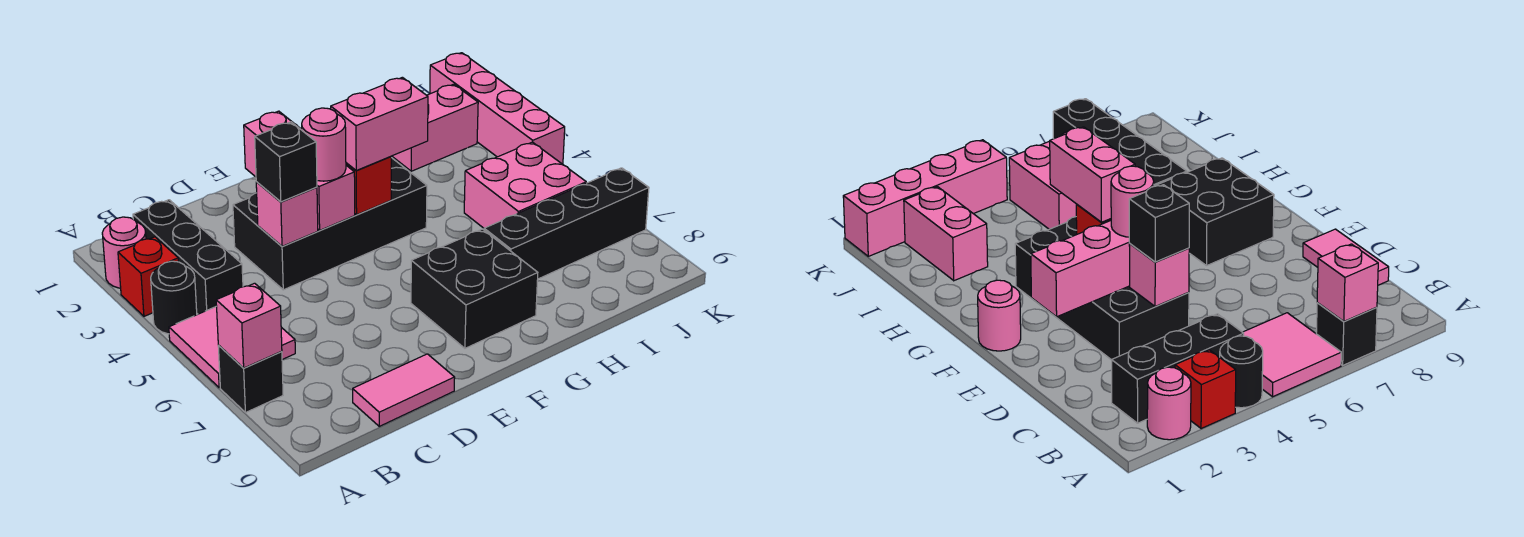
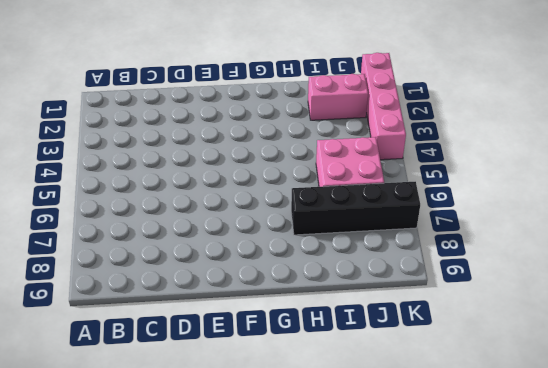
none -> pink round brick A2 level 1
none -> red brick A3 level 1
none -> black round brick A4 level 1

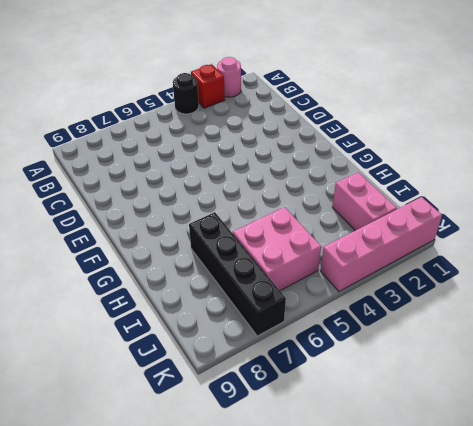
none -> pink tile A5:B6 level 1
none -> black brick A7 level 1
none -> black brick B2:B4 level 1

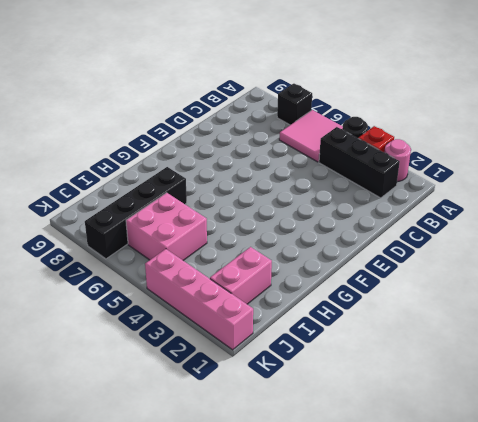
none -> pink tile C9:D9 level 1
none -> black brick D3:G4 level 1
none -> pink round brick F1 level 1

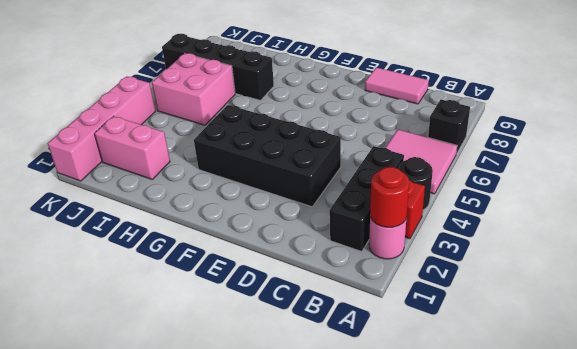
red round brick A2 level 2 -> none
none -> pink round brick F1 level 1
none -> black brick F7:G8 level 1
none -> pink brick A7 level 2

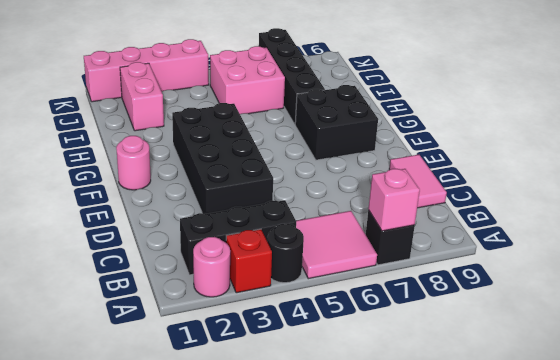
none -> pink brick D4 level 2
none -> pink brick E2:E4 level 2
none -> red brick F4 level 2

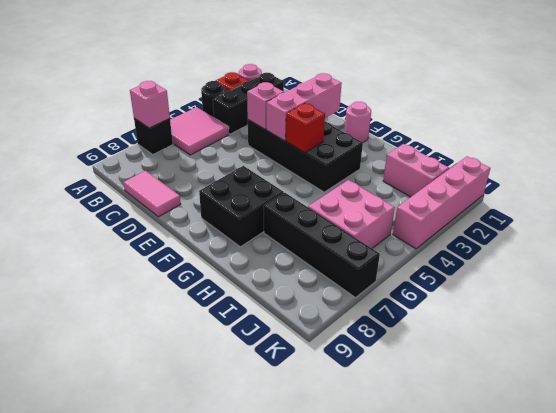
none -> black brick D4 level 3
none -> pink round brick E4 level 3
none -> pink brick F4:G4 level 3

